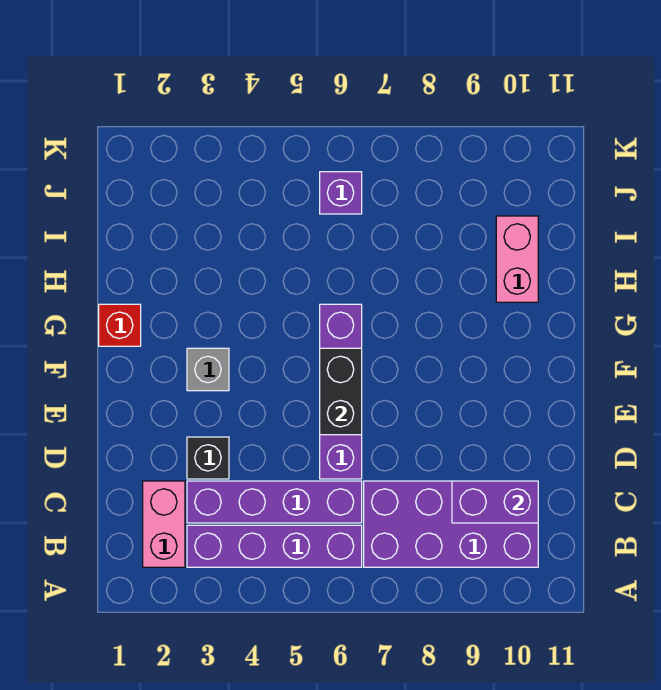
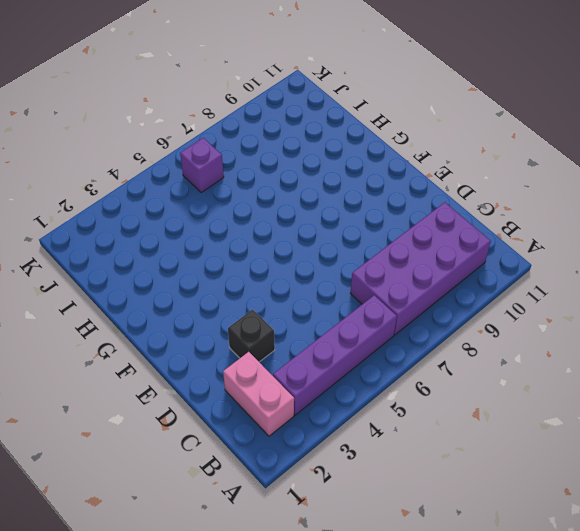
none -> purple brick C3:C6 level 1
none -> purple brick D6:G6 level 1
none -> grey brick F3 level 1

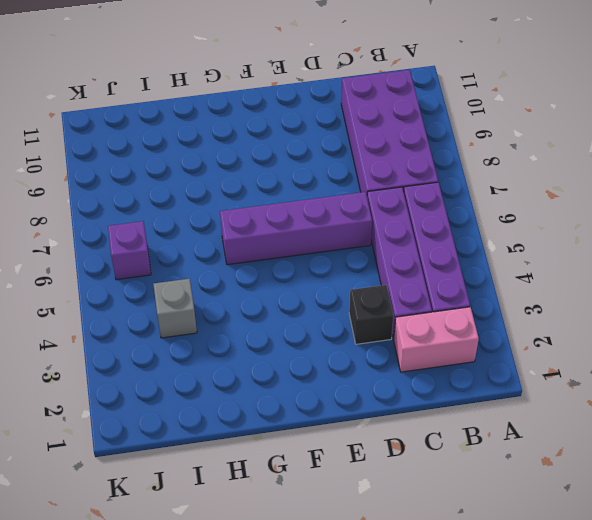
grey brick I4 level 1 -> grey brick F3 level 1
none -> red brick G1 level 1
none -> pink brick H10:I10 level 1
none -> purple brick C9:C10 level 2

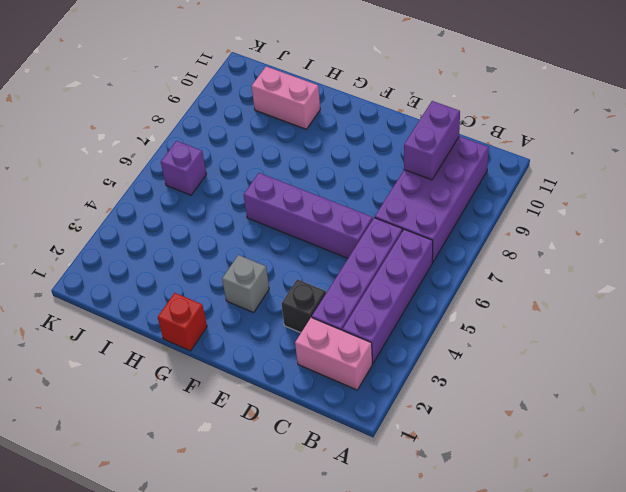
none -> black brick E6:F6 level 2

